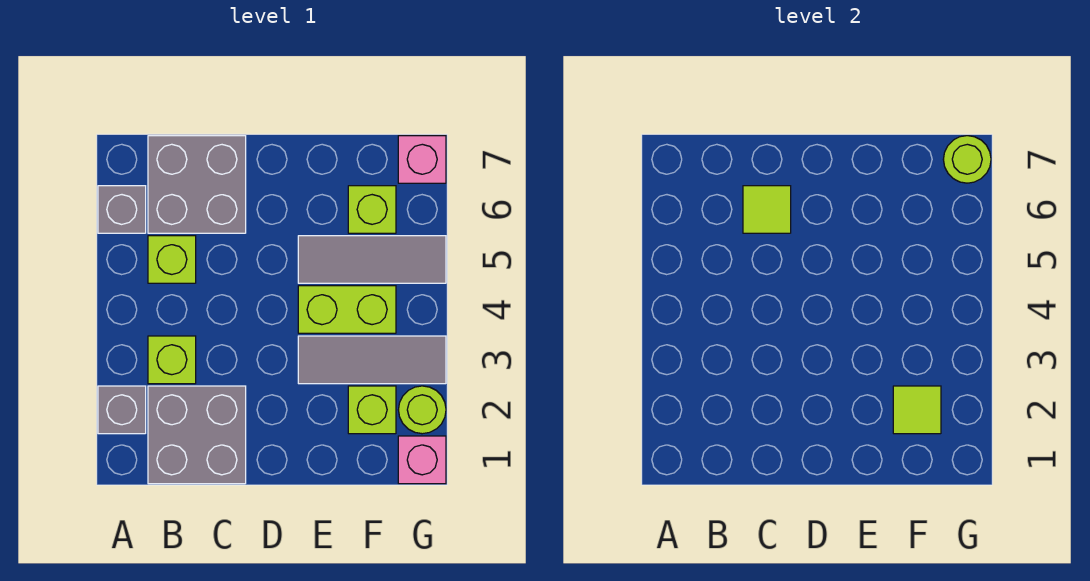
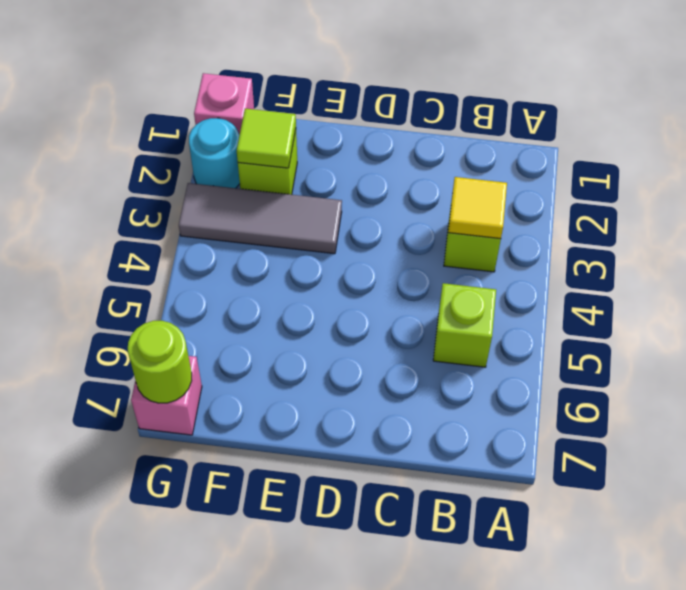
yellow tile B3 level 2 -> none
cyan round brick G2 level 1 -> lime round brick G2 level 1
none -> grey brick A2 level 1
none -> grey brick A6 level 1
none -> grey brick B1:C2 level 1

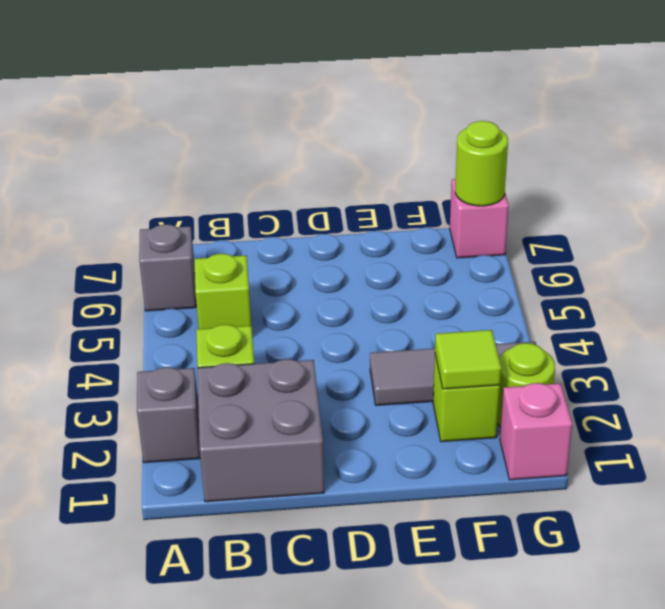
none -> grey brick B6:C7 level 1
none -> lime brick E4:F4 level 1
none -> grey tile E5:G5 level 1

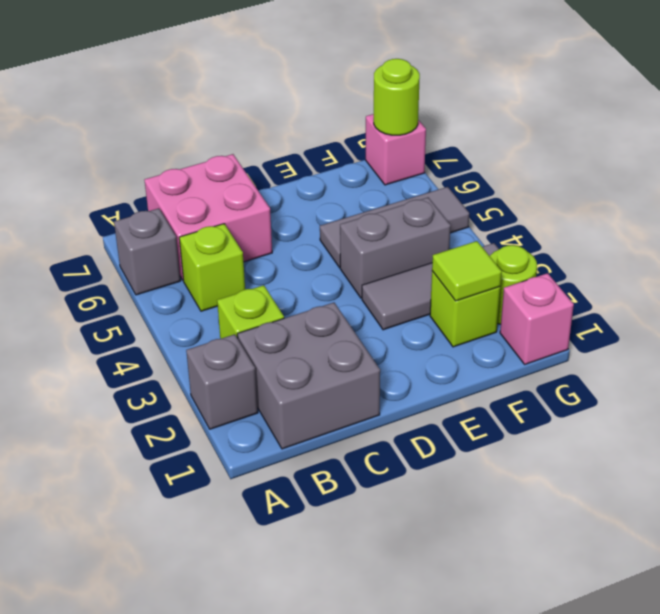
pink brick B6:C7 level 1 -> grey brick B6:C7 level 1
grey brick E4:F4 level 1 -> lime brick E4:F4 level 1
none -> lime brick F6 level 1
none -> lime tile C6 level 2

